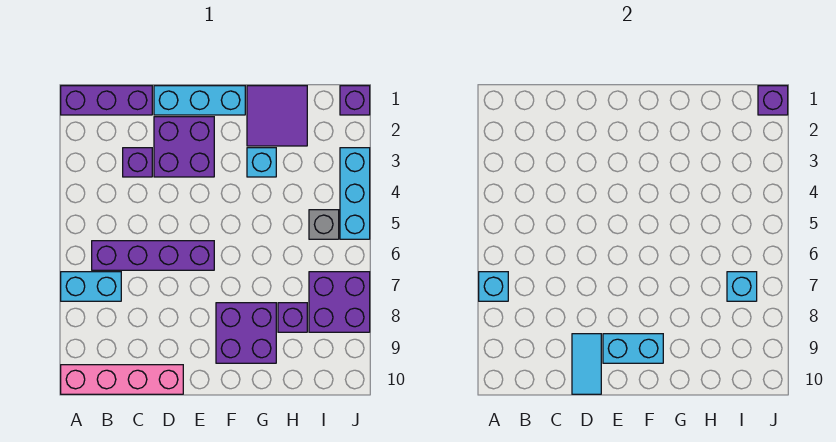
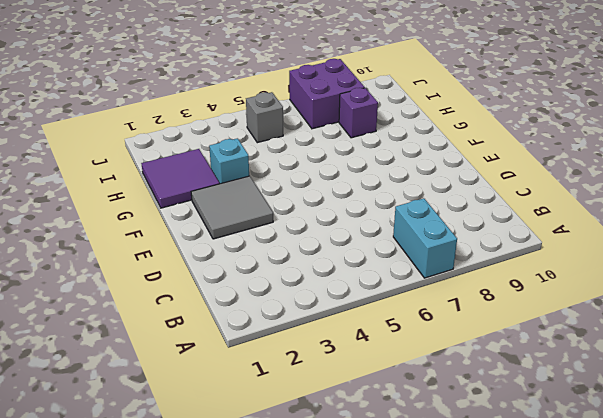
grey tile E2:F3 level 1 -> purple brick D2:E3 level 1
none -> purple brick A1:C1 level 1
none -> pink brick A10:D10 level 1
none -> purple brick B6:E6 level 1

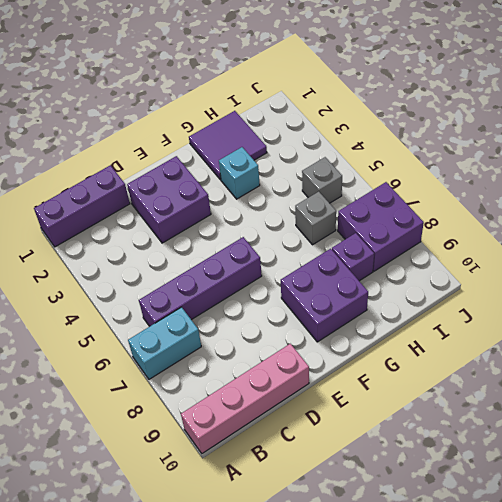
grey brick H6 level 1 -> none
none -> purple brick C3 level 1
none -> cyan brick D1:F1 level 1
none -> purple brick J1 level 1

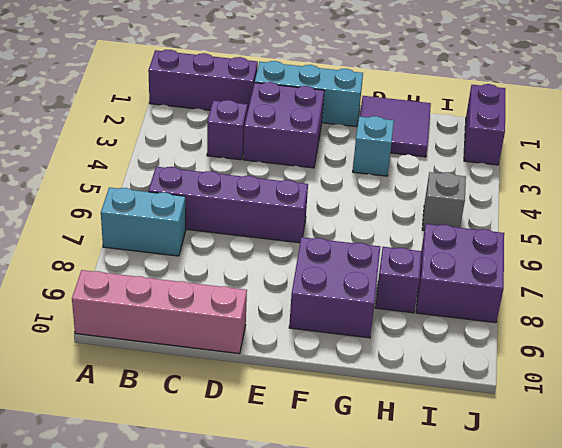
purple brick J1:J2 level 1 -> purple brick J1 level 1
none -> cyan brick J3:J5 level 1
none -> cyan brick A7 level 2
none -> cyan tile D9:D10 level 2

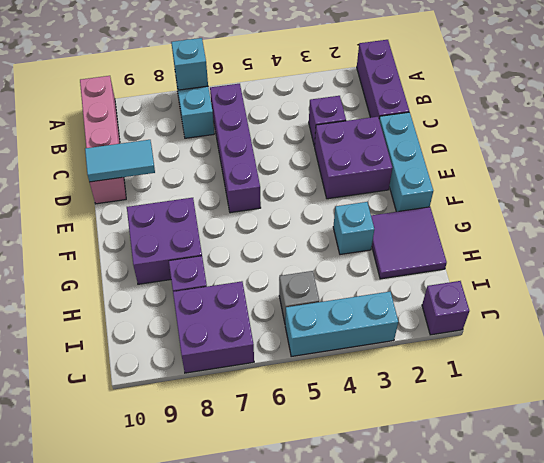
none -> cyan brick E9:F9 level 2
none -> cyan brick I7 level 2
none -> purple brick J1 level 2

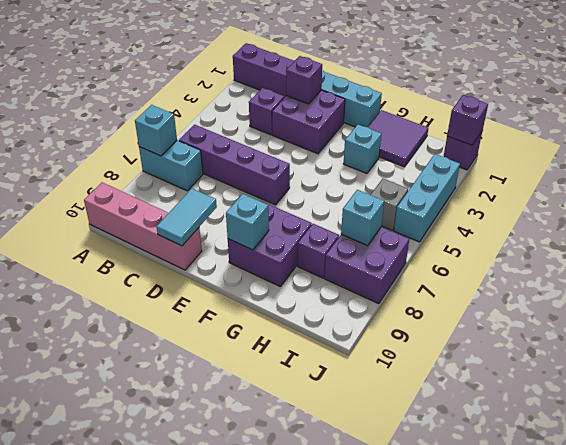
purple brick D2 level 2 -> none
cyan brick F9 level 2 -> cyan brick E9:F9 level 2

